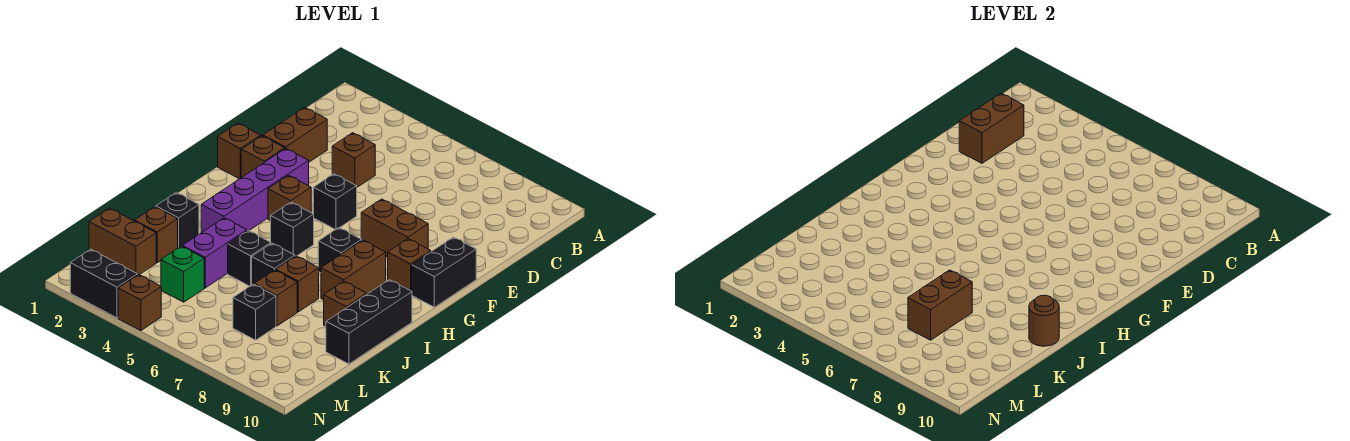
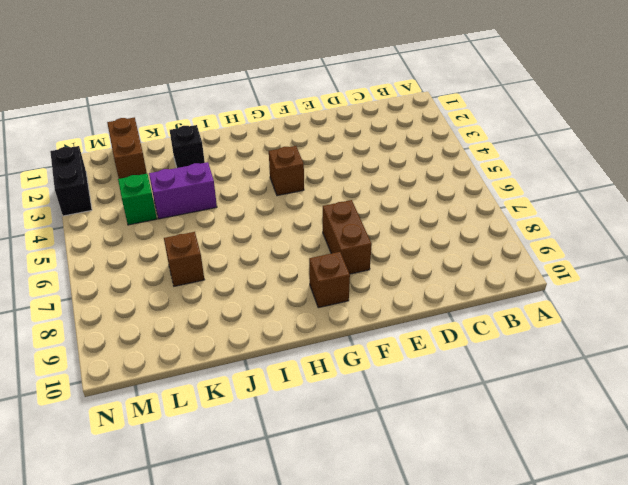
none -> brown brick D2:E2 level 1
none -> brown brick D4 level 1
none -> brown brick F1 level 1
none -> brown brick F2 level 1

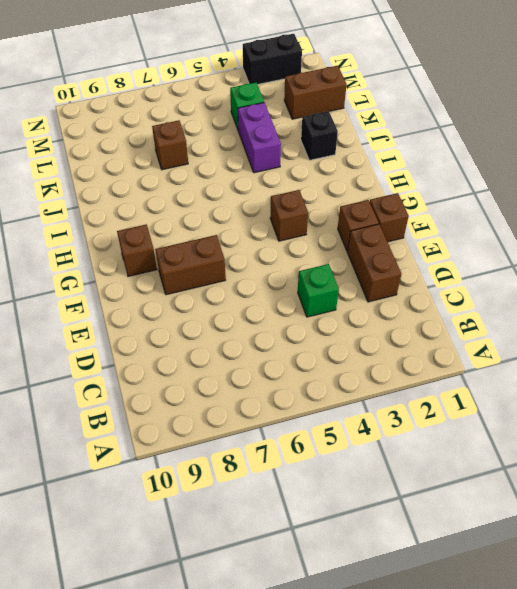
green brick D4 level 1 -> brown brick D4 level 1
none -> purple brick F3:I3 level 1
none -> black brick F5 level 1
none -> black brick F10:G10 level 1
none -> black brick H5 level 1

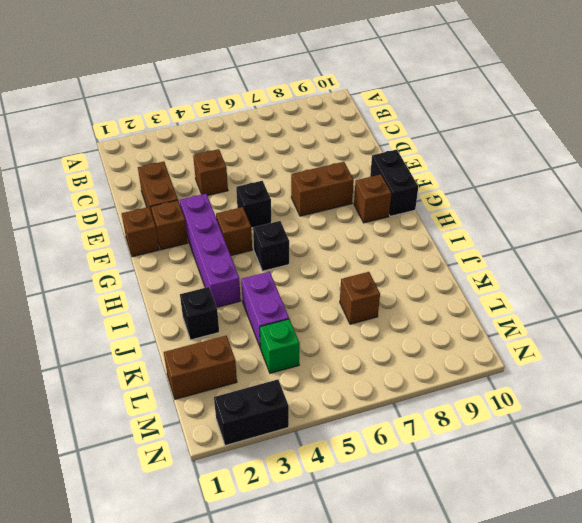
none -> black brick H7 level 1
none -> brown brick H8:I8 level 1
none -> black brick I10:K10 level 1
none -> black brick J5 level 1

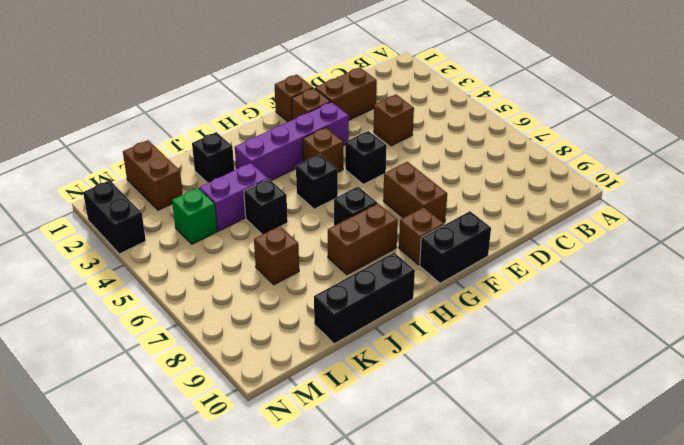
none -> black brick J6 level 1
none -> brown brick J7 level 1
none -> brown brick J9 level 1
none -> brown brick K2 level 1

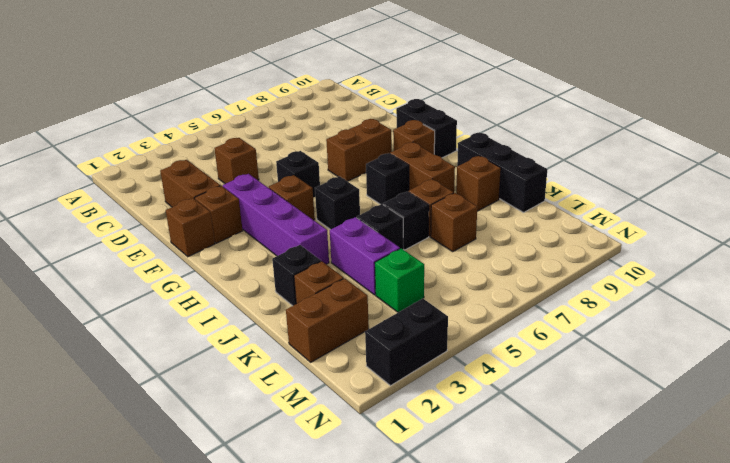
none -> black brick L7 level 1
none -> brown brick N4 level 1
none -> brown brick C2:D2 level 2
none -> brown round brick J10 level 2

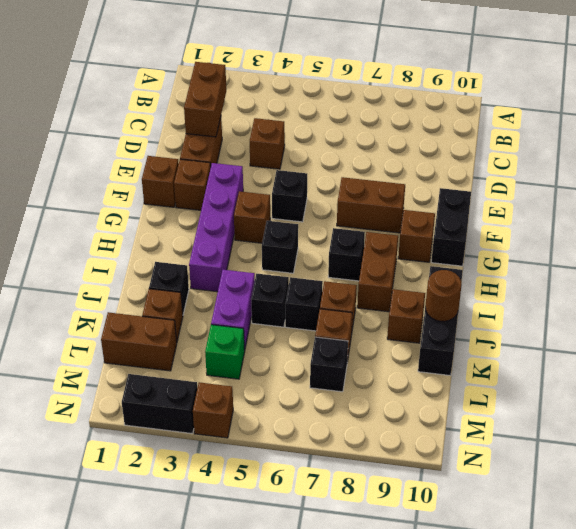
none -> brown brick K7:L7 level 2

